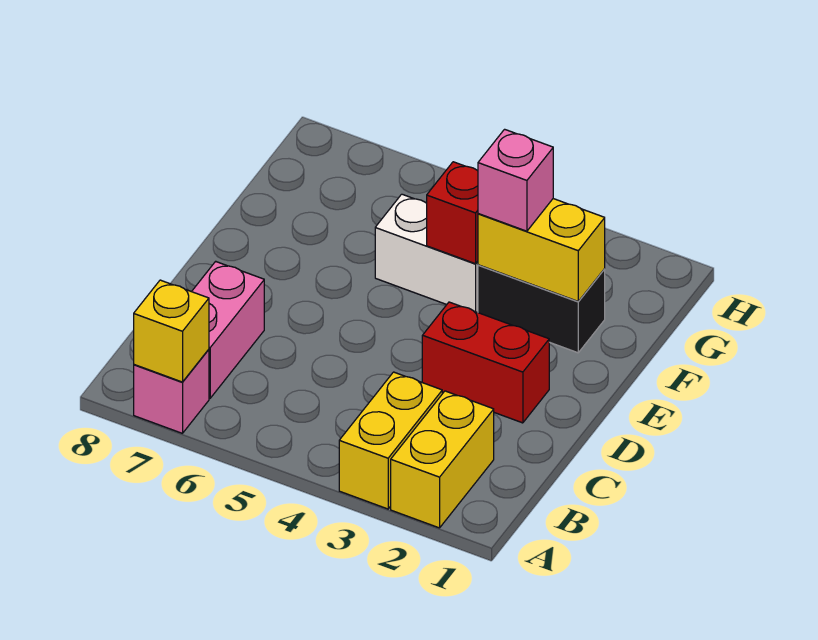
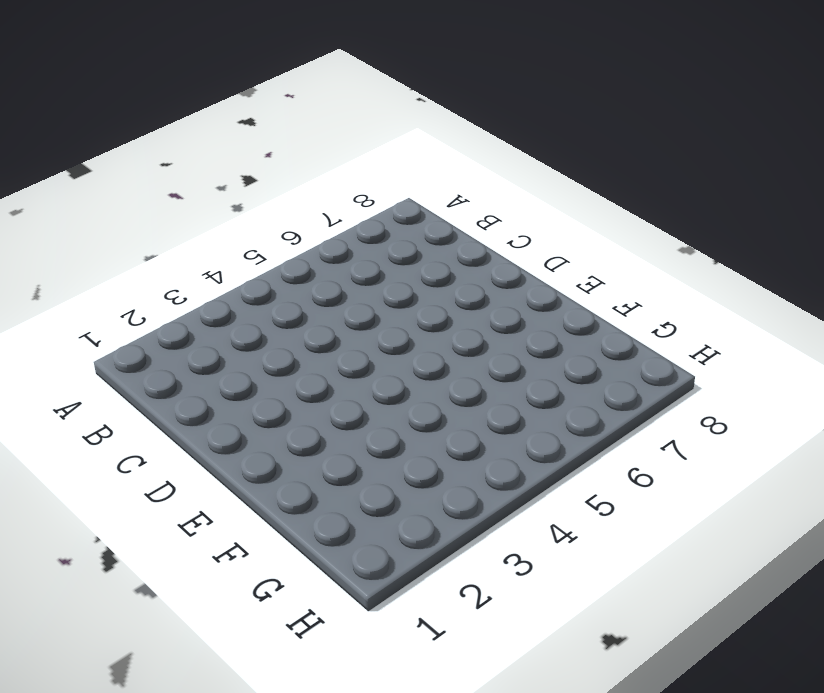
none -> yellow brick A2:B2 level 1
none -> yellow brick A3:B3 level 1

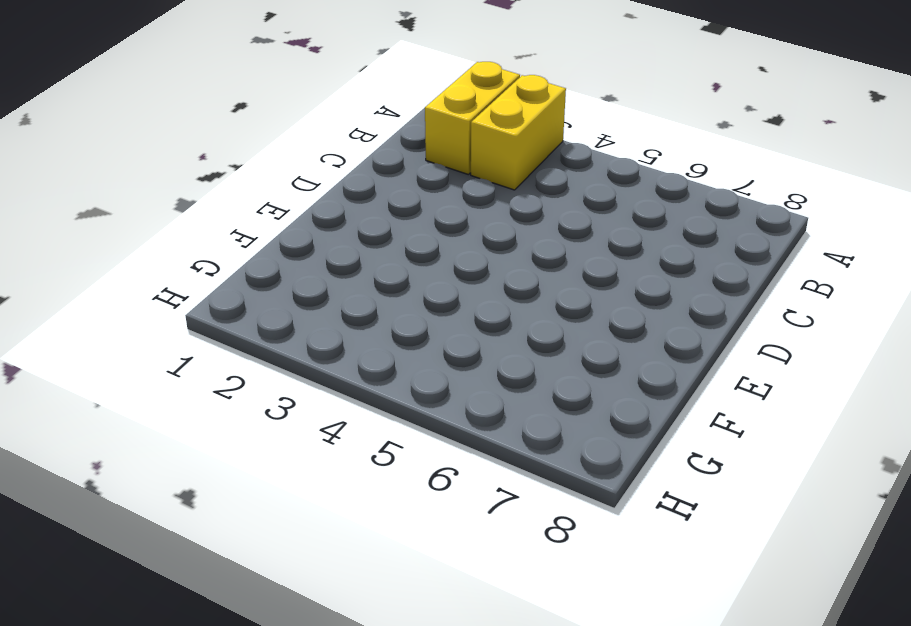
none -> pink brick A7 level 1
none -> pink brick B7:C7 level 1

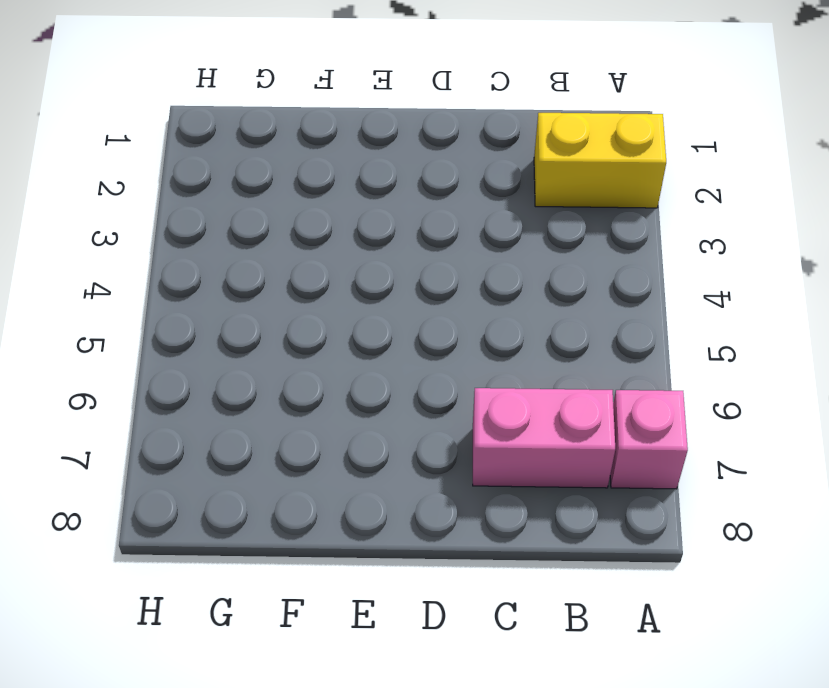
none -> yellow brick A3:B3 level 1
none -> red brick D2:D3 level 1

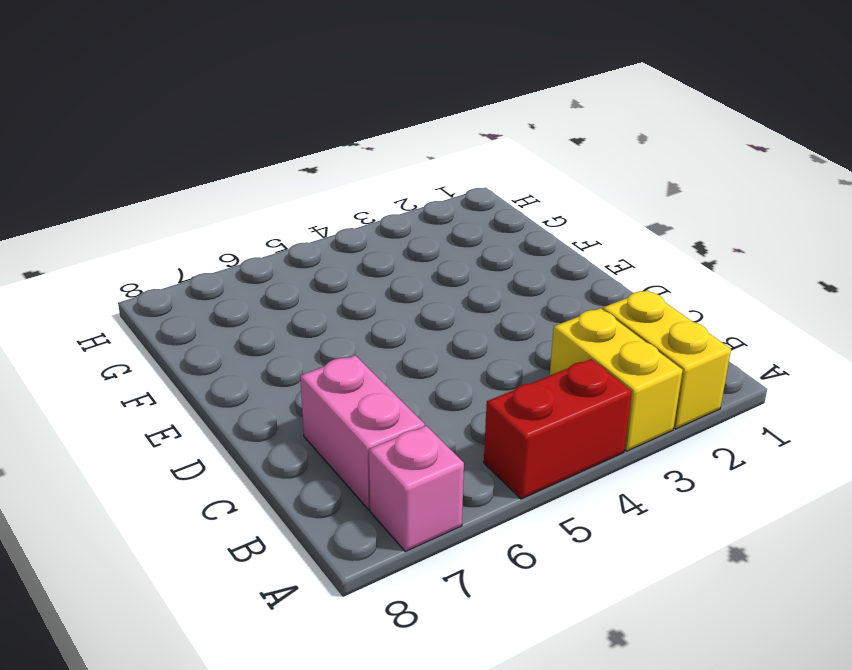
red brick A4:A5 level 1 -> red brick D2:D3 level 1
none -> black brick F2:F3 level 1
none -> white brick F4:F5 level 1

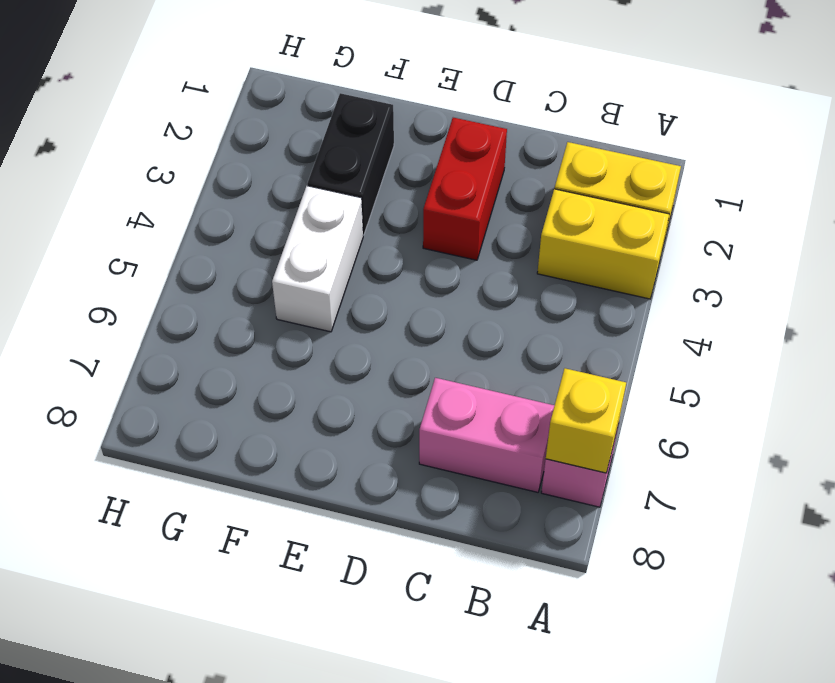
none -> yellow brick F2:F3 level 2
none -> red brick F4 level 2

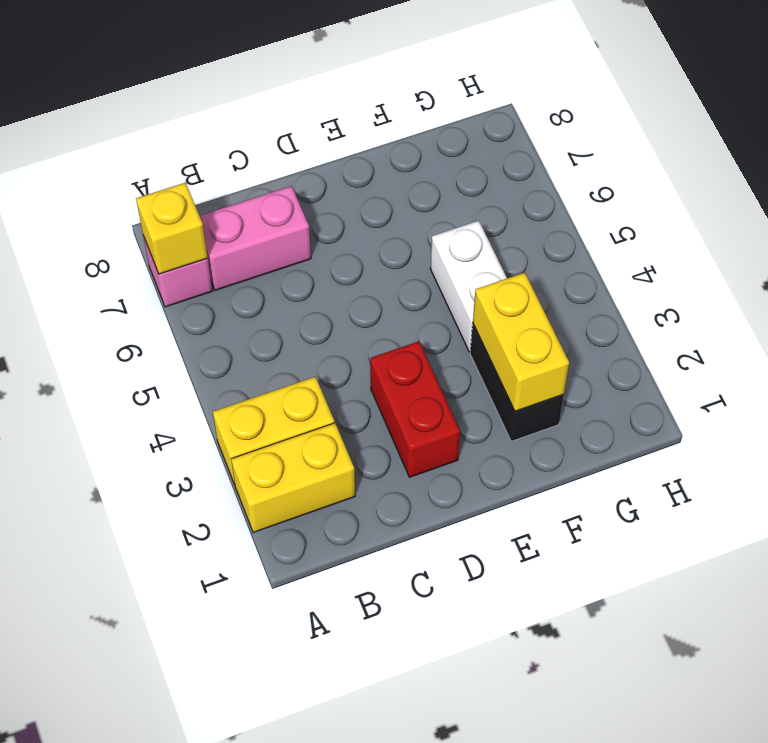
none -> red brick F4 level 2
none -> pink brick F3 level 3

